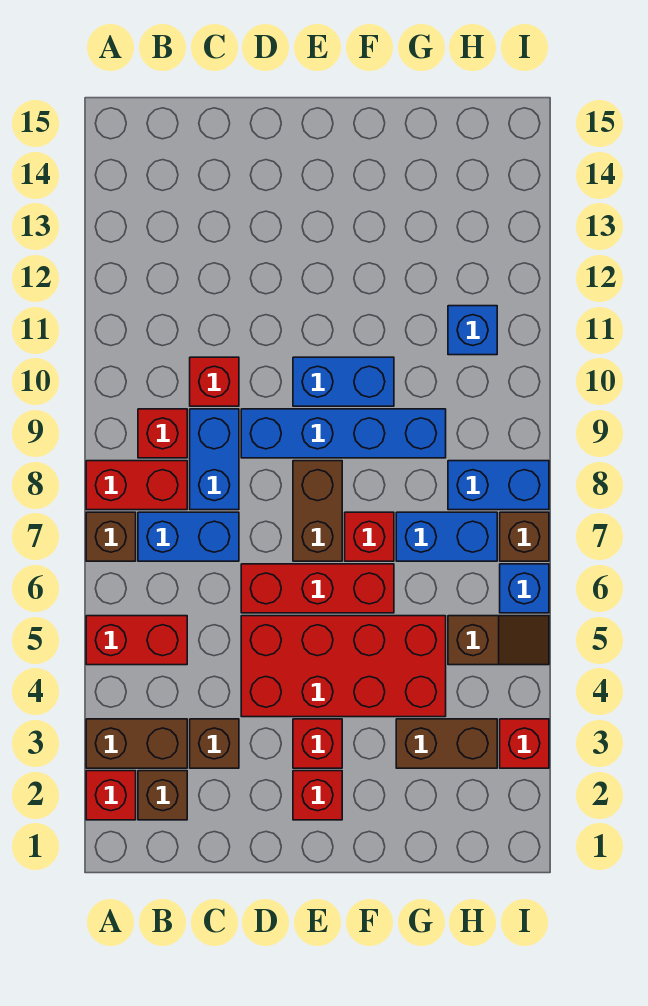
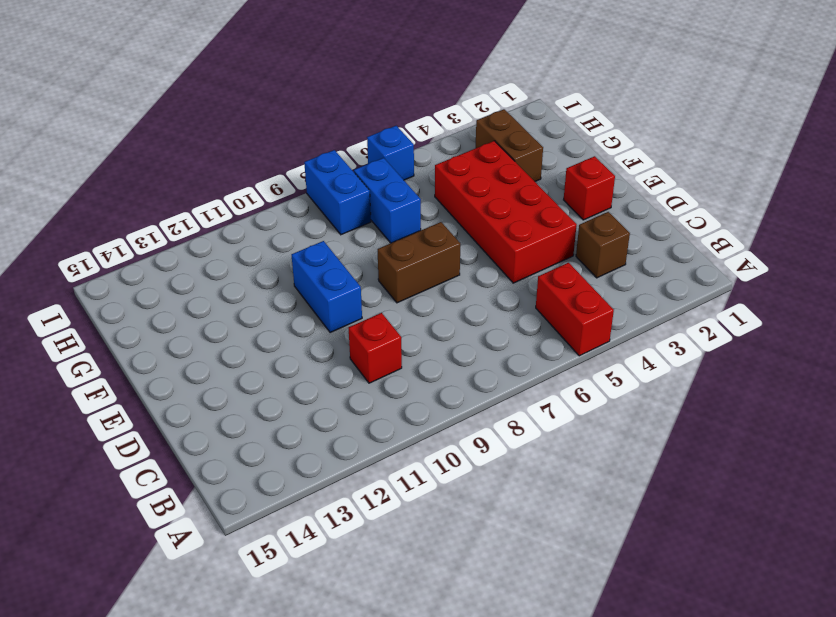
none -> red brick A2 level 1
none -> brown brick A3:B3 level 1
none -> brown brick A7 level 1

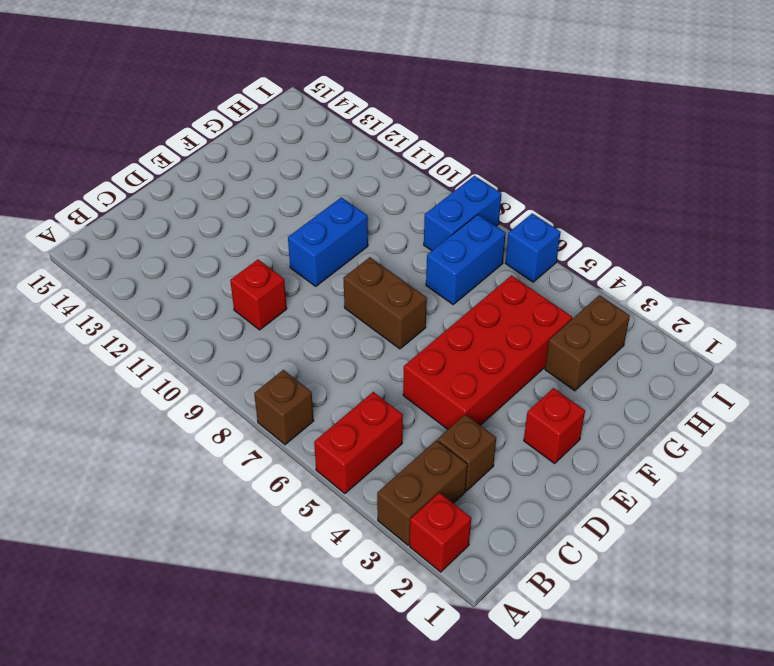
none -> red brick A8:B8 level 1
none -> brown brick B2 level 1
none -> blue brick B7:C7 level 1

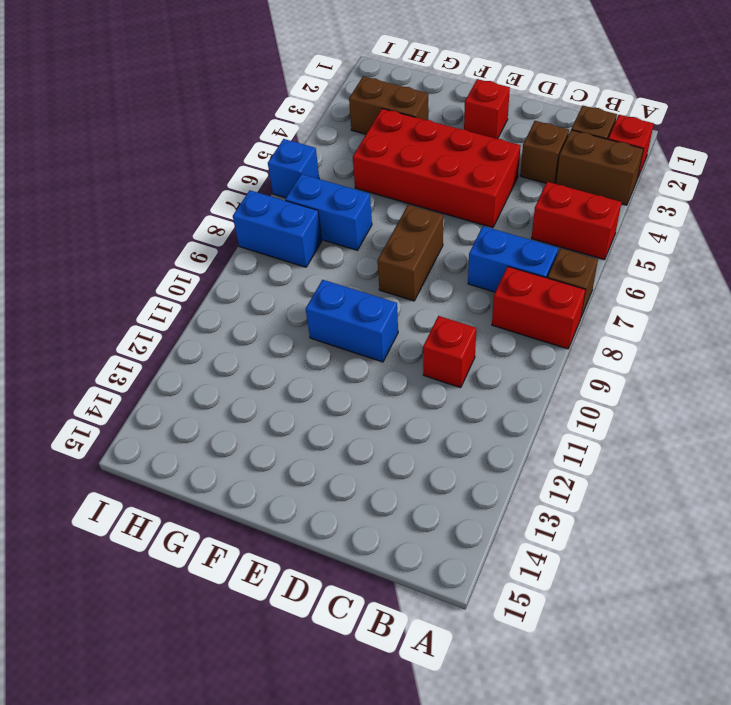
none -> red brick B9 level 1
none -> blue brick C8:C9 level 1
none -> red brick D6:F6 level 1

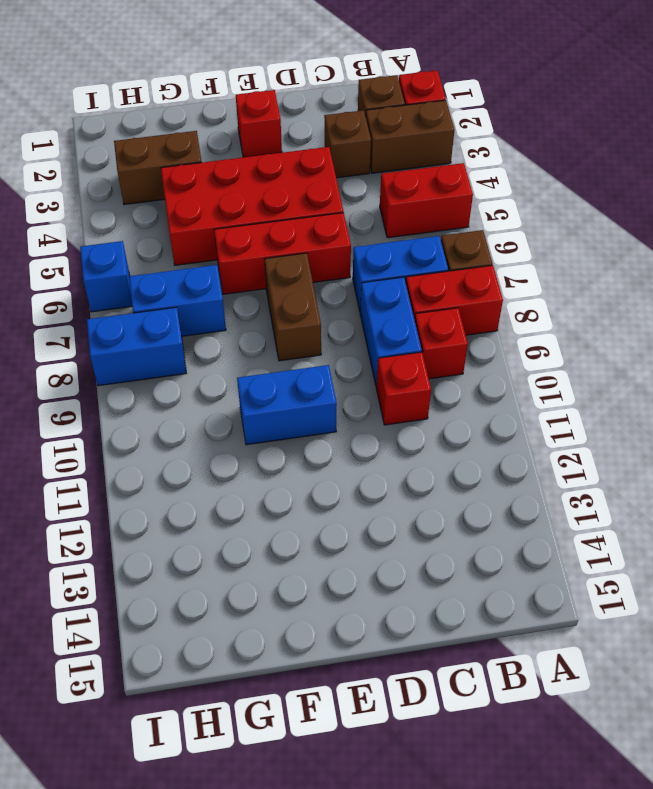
none -> blue brick D9:G9 level 1
none -> red brick E3 level 1
none -> red brick F7 level 1

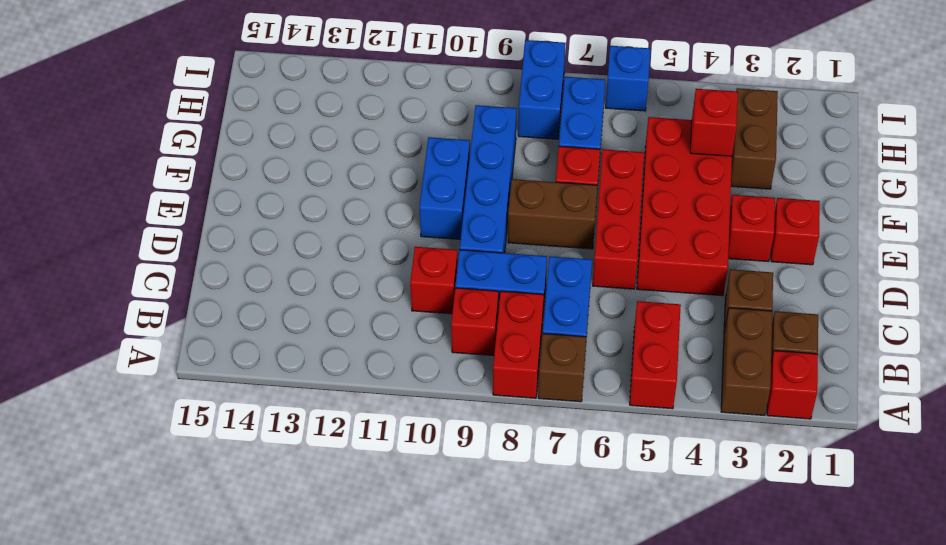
red brick G4 level 2 -> red brick I3 level 1
none -> brown slope H5:I5 level 1 top H
none -> blue brick H11 level 1
none -> brown brick I7 level 1

